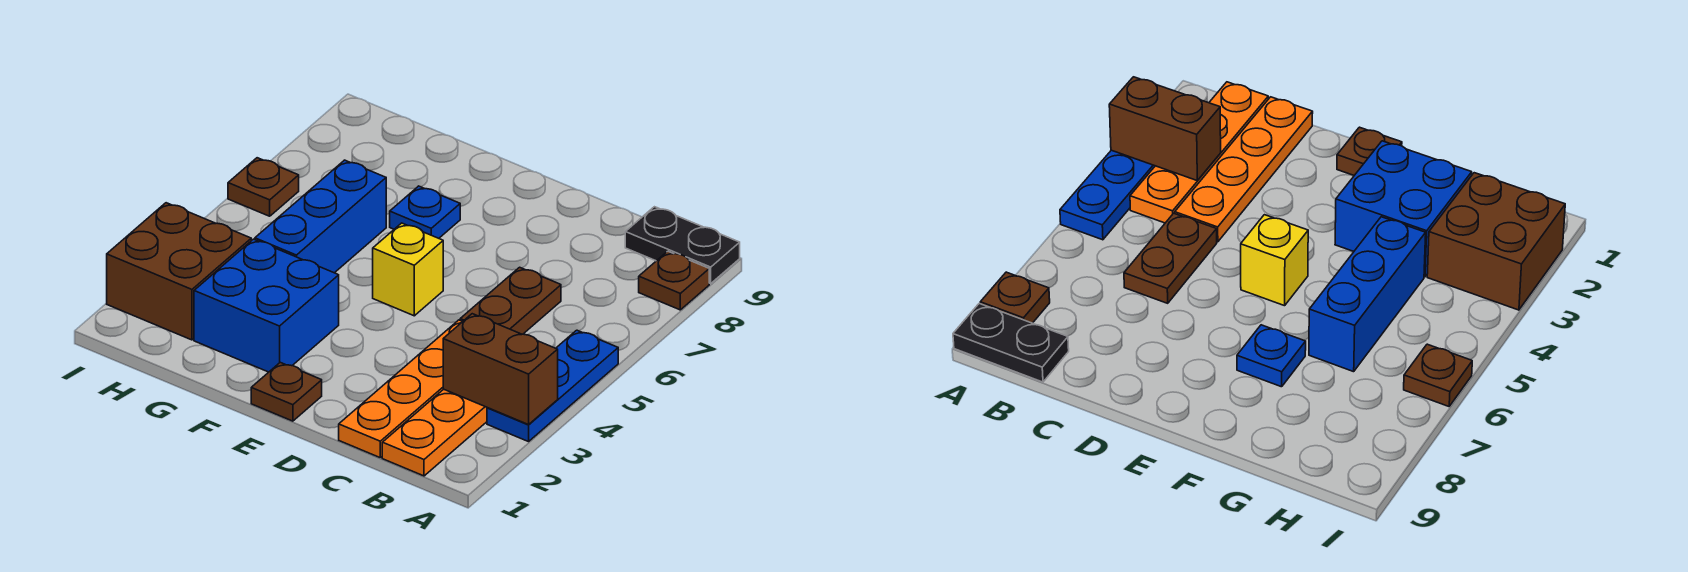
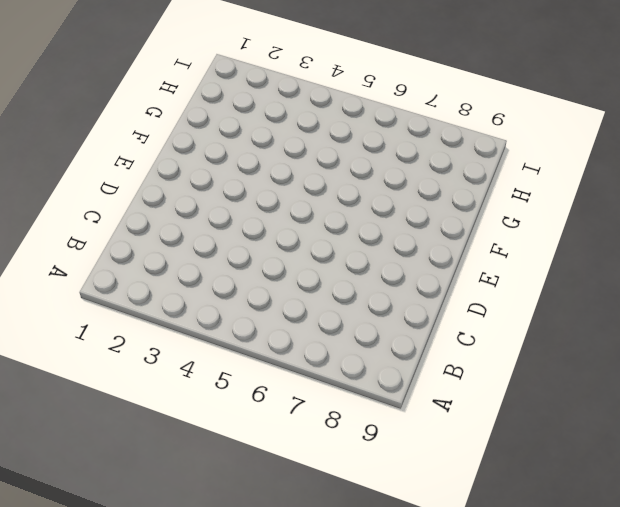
none -> blue plate A3:A5 level 1
none -> brown plate A8 level 1
none -> black plate A9:B9 level 1

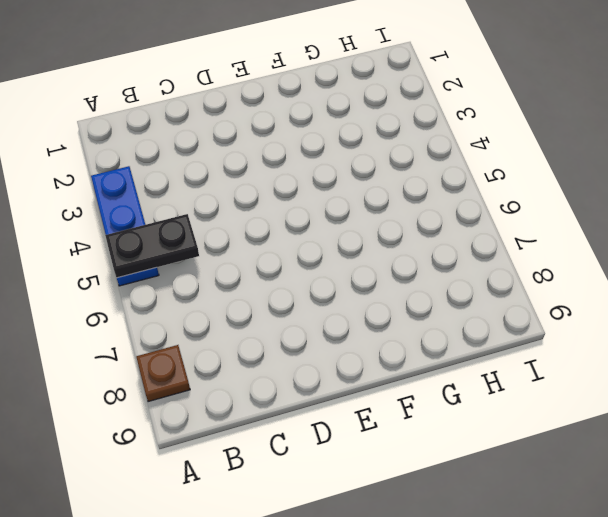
black plate A5:B5 level 2 -> black plate A9:B9 level 1
none -> orange plate B1:B4 level 1
none -> orange plate C1:C4 level 1
none -> brown plate C5:C6 level 1

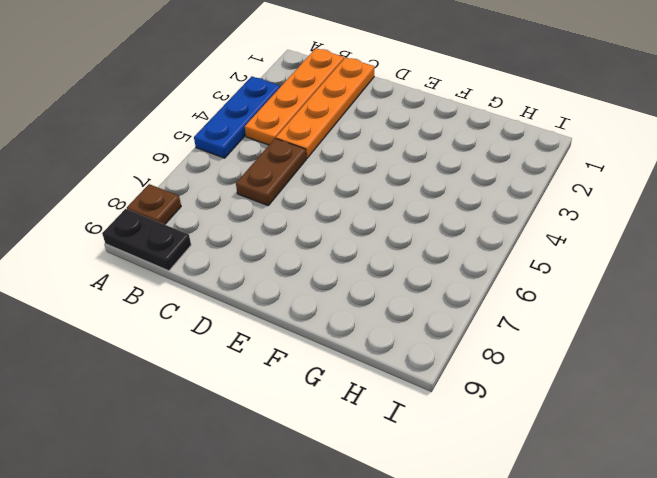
none -> brown plate E1 level 1
none -> yellow brick E5 level 1
none -> blue brick F2:G3 level 1

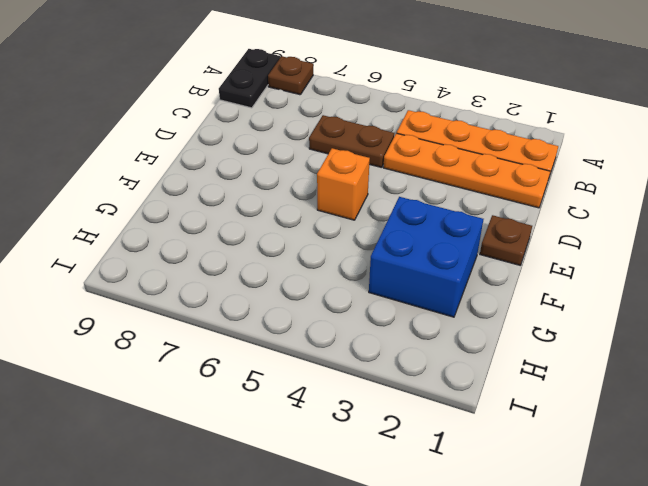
orange brick E5 level 1 -> yellow brick E5 level 1
none -> blue plate A3:A5 level 1
none -> blue plate F7 level 1
none -> blue brick G4:G6 level 1

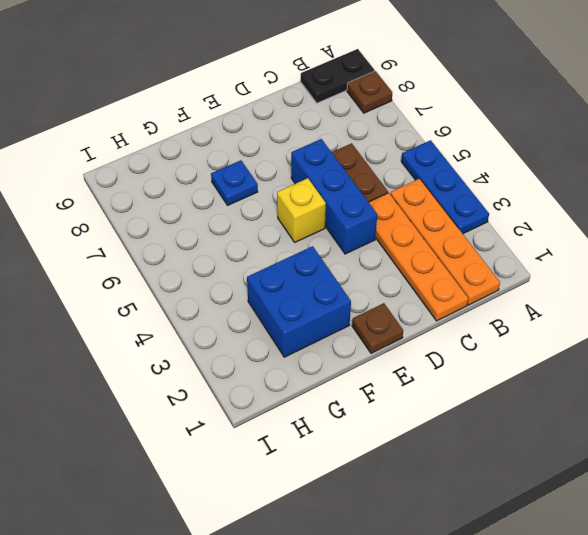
blue brick D4:D6 level 1 -> blue brick G4:G6 level 1
none -> brown brick H2:I3 level 1
none -> brown plate I6 level 1
none -> brown brick A3:B3 level 2

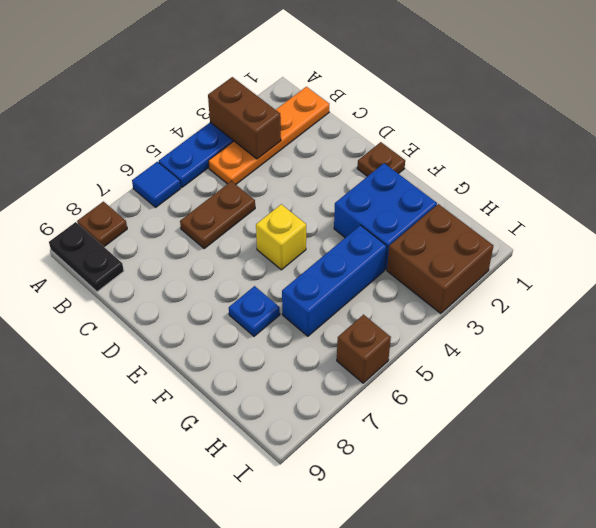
blue tile A6 level 1 -> none
brown brick I6 level 1 -> brown plate I6 level 1
none -> orange plate C1:C4 level 1

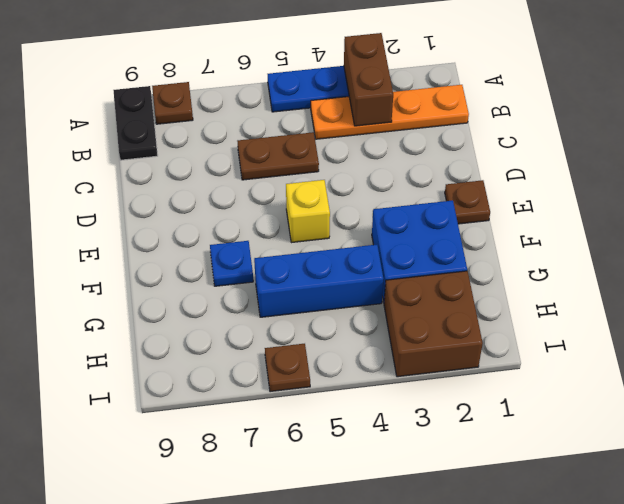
none -> orange plate C1:C4 level 1

